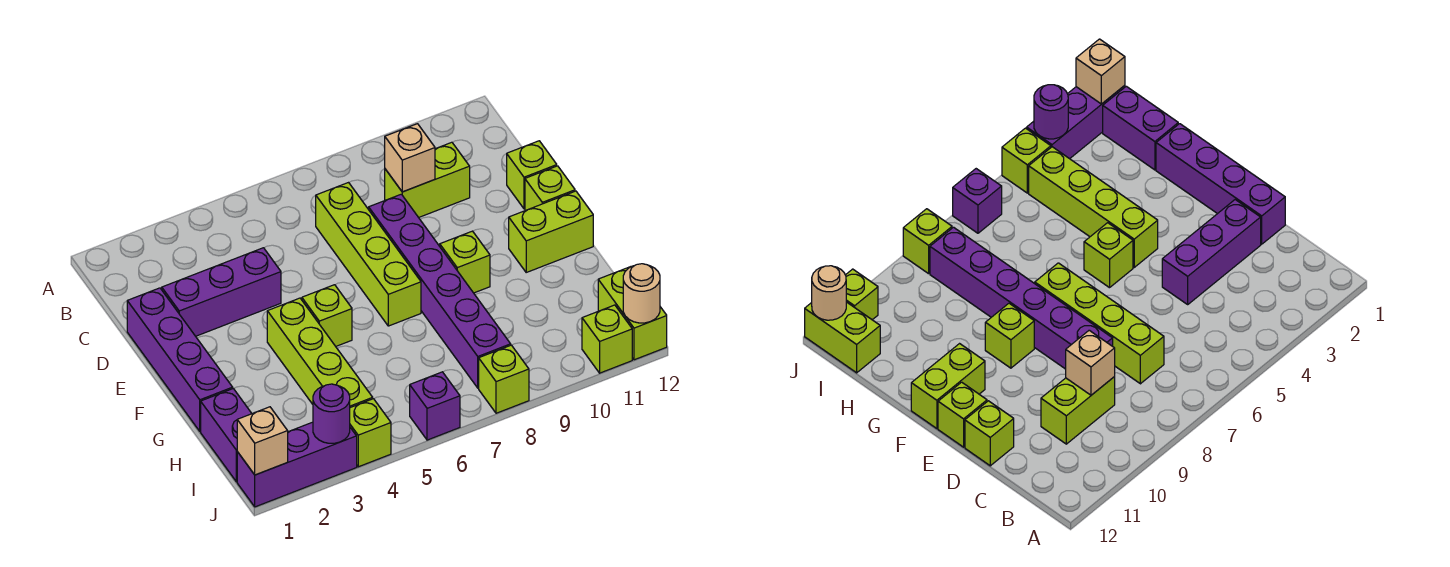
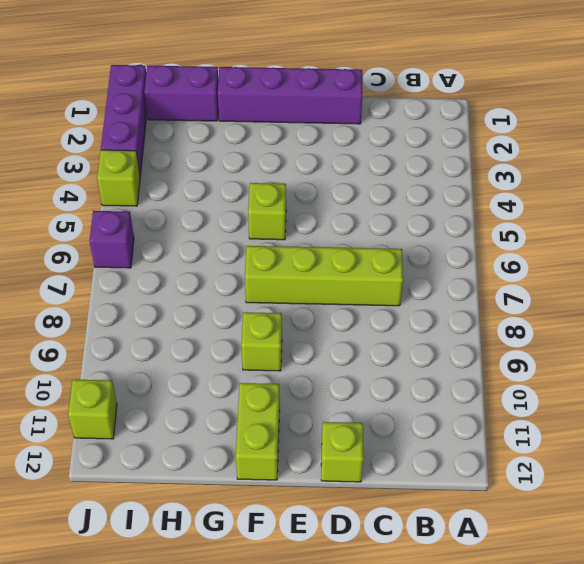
none -> lime brick C9:C10 level 1
none -> purple brick D2:D4 level 1
none -> purple brick D8:I8 level 1

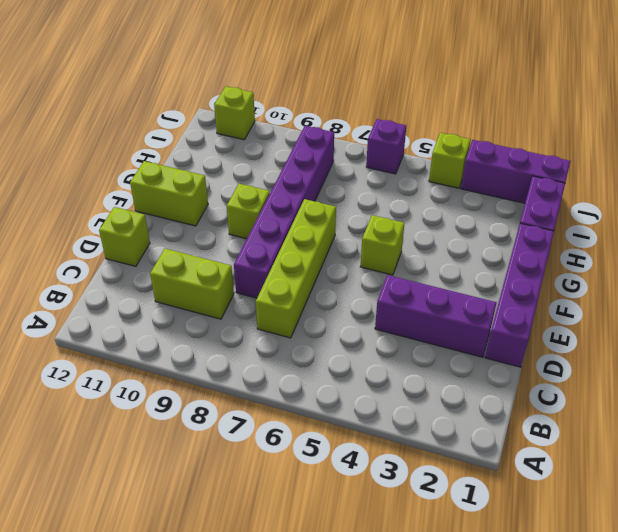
none -> lime brick E12 level 1
none -> lime brick F4:I4 level 1
none -> lime brick I12:J12 level 1

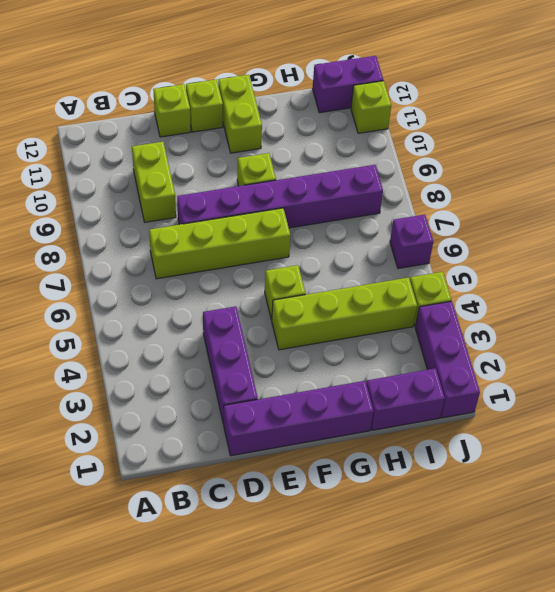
purple brick I12:J12 level 1 -> lime brick I12:J12 level 1
none -> lime brick J8 level 1
none -> tan brick C9 level 2
none -> tan brick J1 level 2

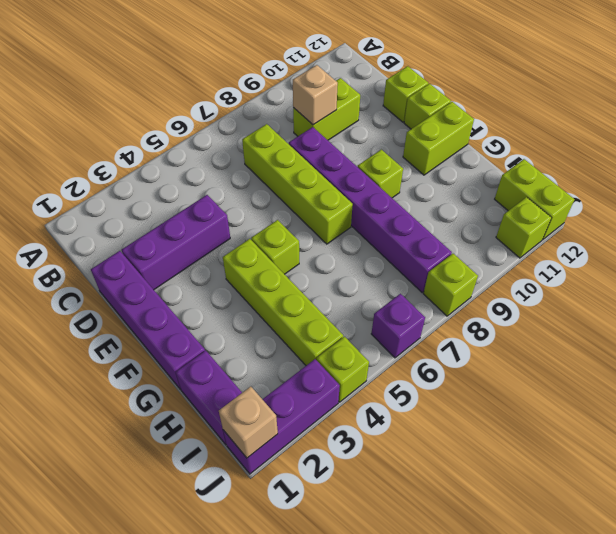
none -> purple round brick J3 level 2
none -> tan round brick J12 level 2

